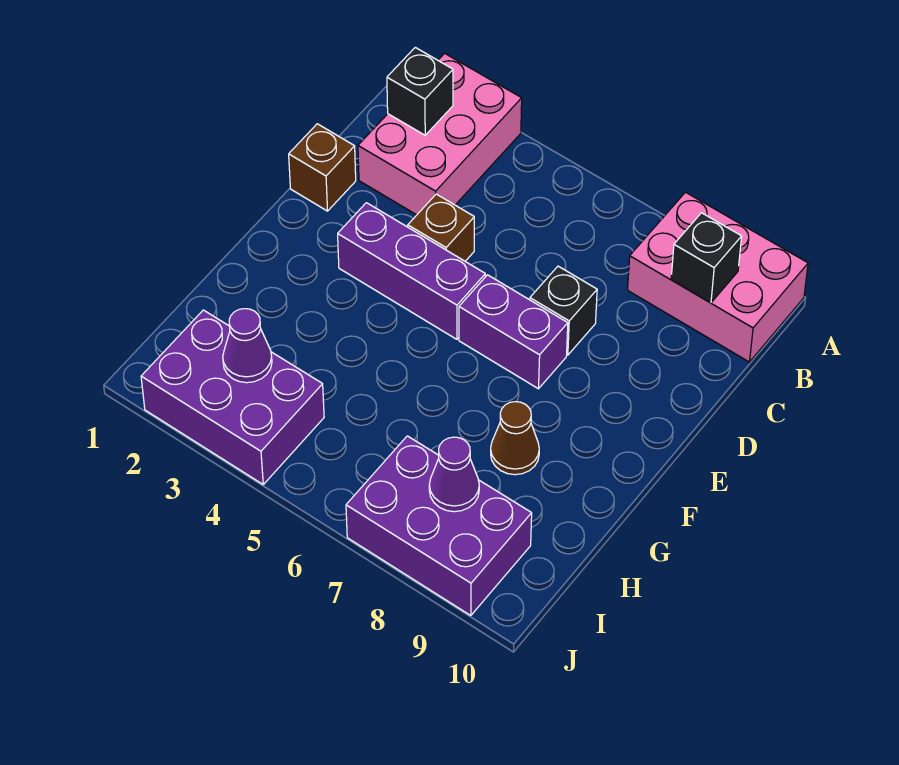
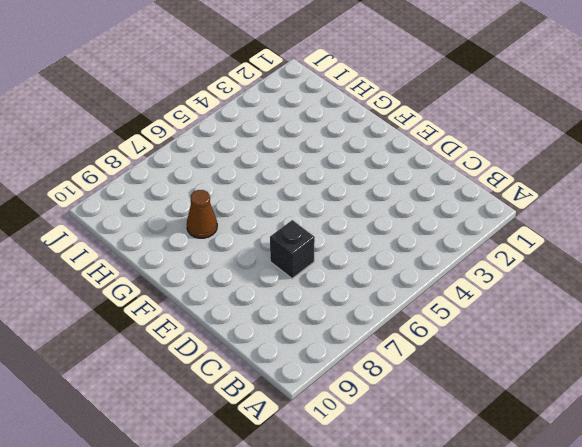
none -> pink brick A2:C3 level 1
none -> pink brick A8:B10 level 1
none -> brown brick D1 level 1

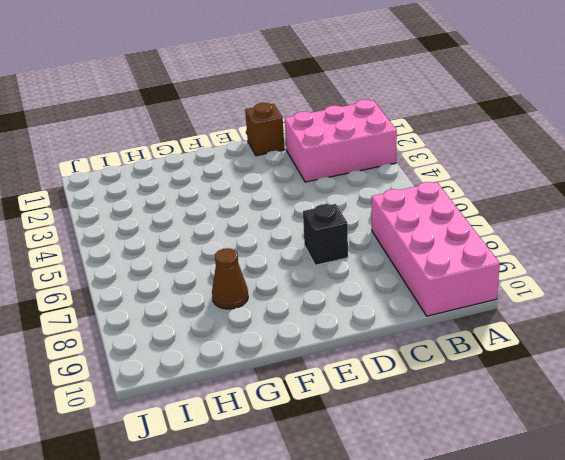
pink brick A7:B10 level 1 -> pink brick A8:B10 level 1
none -> brown brick D4 level 1
none -> purple brick E3:E5 level 1
none -> purple brick E6:E7 level 1

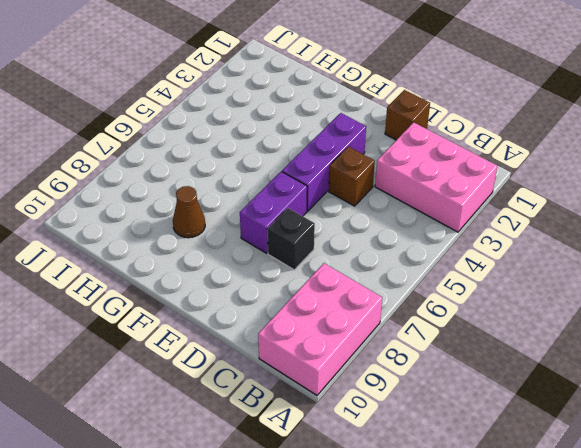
none -> purple brick I2:J4 level 1
none -> purple brick I7:J9 level 1
none -> black brick B2 level 2

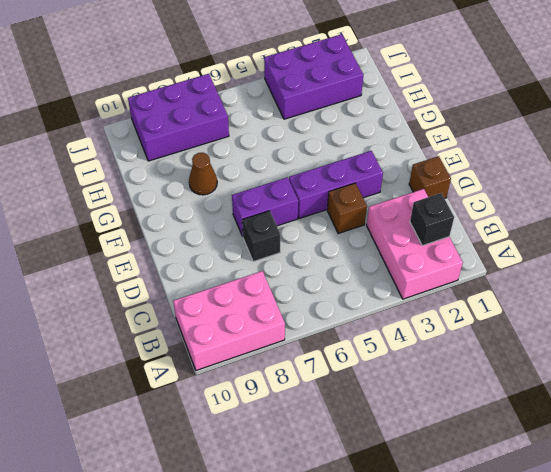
none -> black brick B9 level 2
none -> purple cone I3 level 2
none -> purple cone I8 level 2

